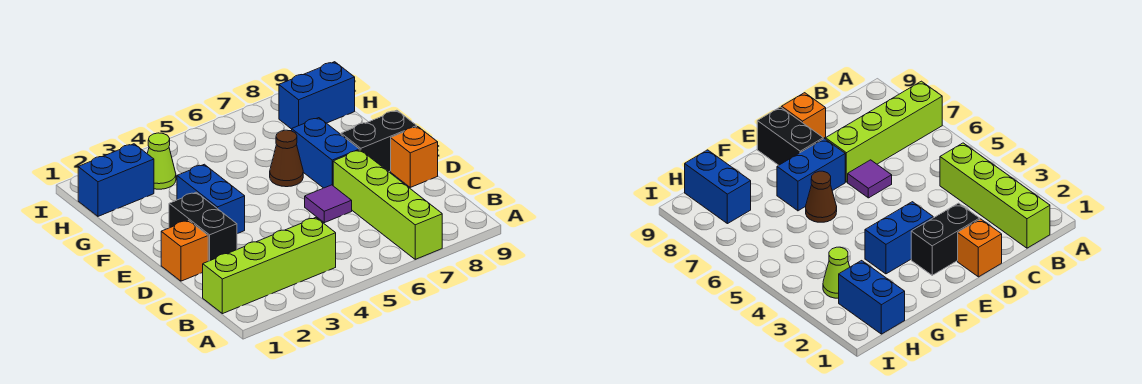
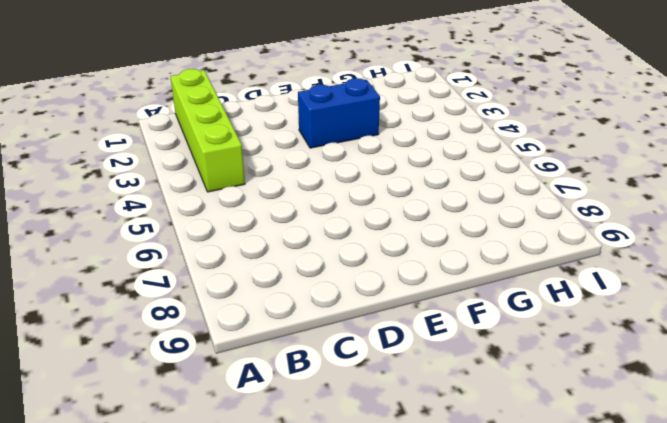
none -> lime brick A7:D7 level 1
none -> orange brick D1 level 1
none -> black brick D2:E2 level 1

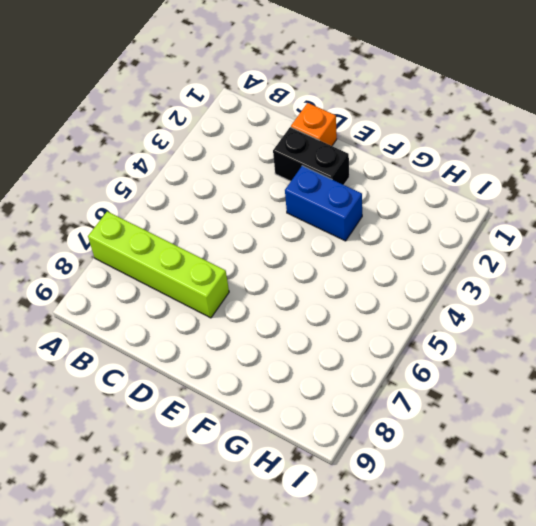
none -> lime brick B1:B4 level 1
none -> purple tile D6 level 1
none -> orange brick D9 level 1

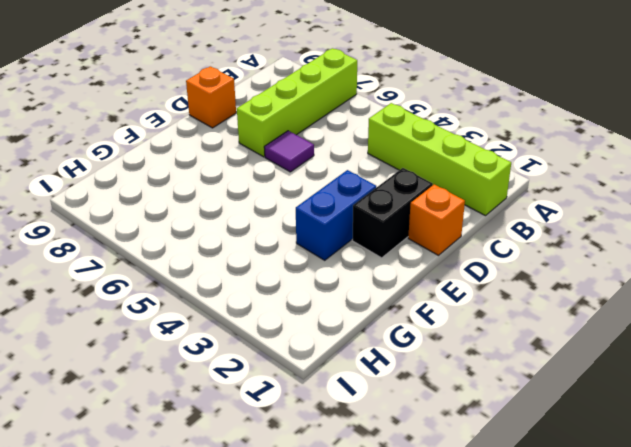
none -> blue brick E7:F7 level 1
none -> black brick E8:E9 level 1
none -> brown cone F6 level 1

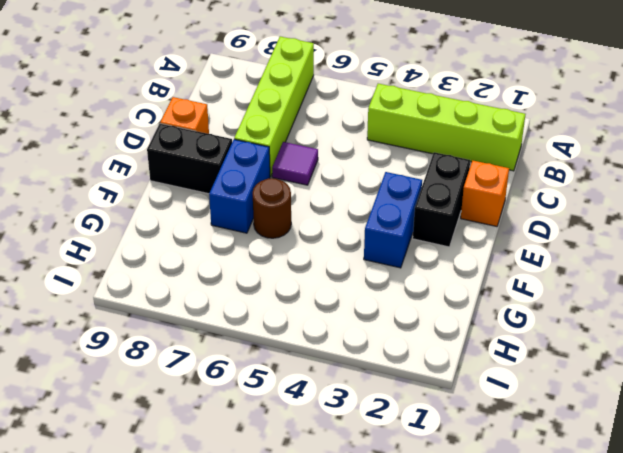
brown round brick F6 level 1 -> brown cone F6 level 1
none -> blue brick H1:H2 level 1
none -> lime cone H3 level 1
none -> blue brick H8:H9 level 1

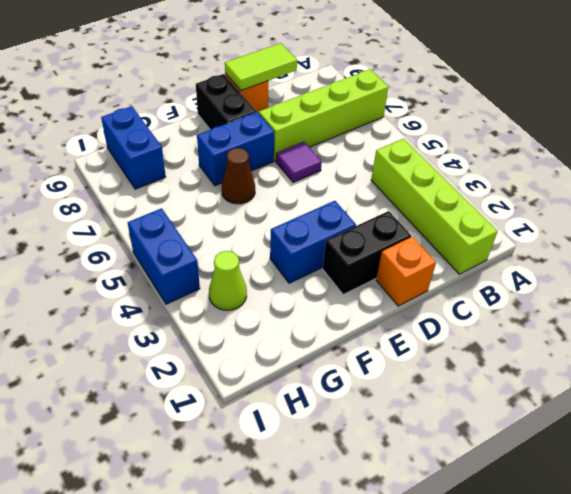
lime tile C9:D9 level 2 -> none
blue brick I4:I5 level 1 -> blue brick H1:H2 level 1

